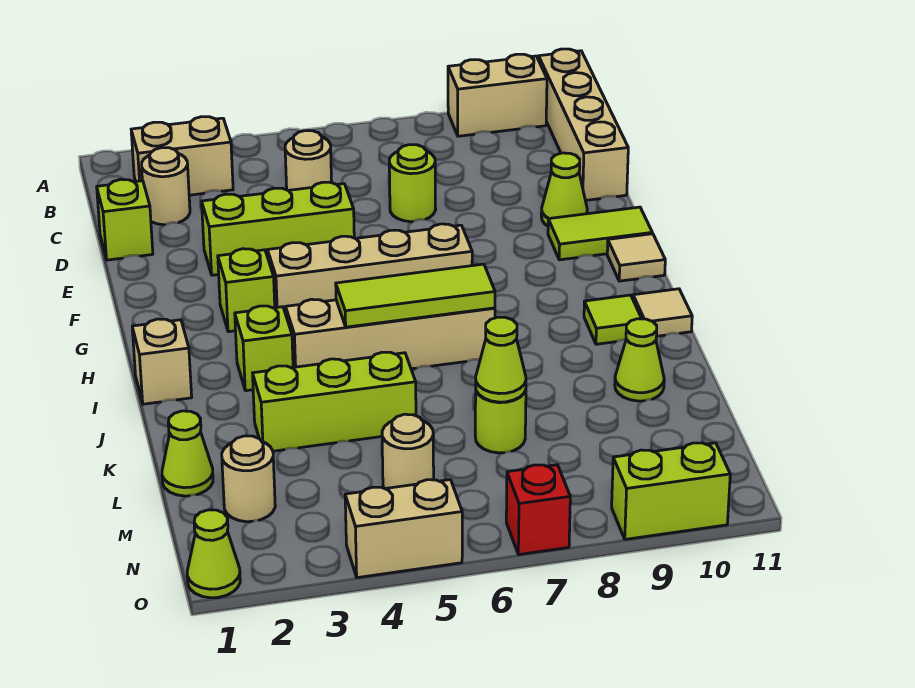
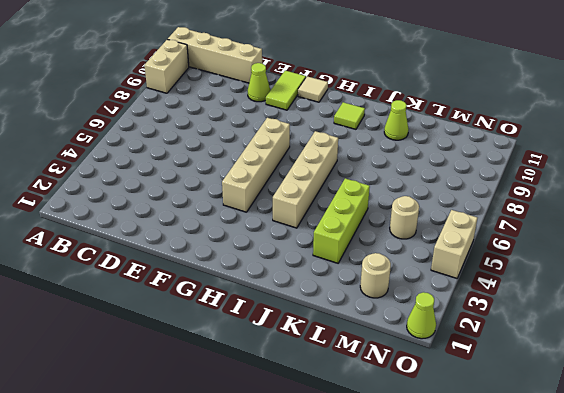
none -> tan brick B2:B3 level 1
none -> tan round brick C2 level 1
none -> tan round brick C5 level 1
none -> lime brick D1 level 1

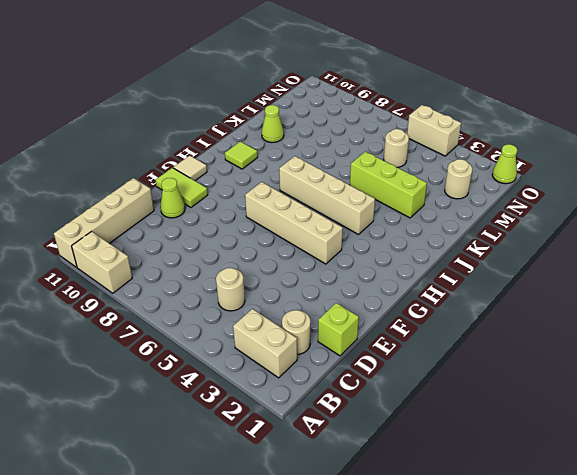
none -> lime round brick D7 level 1
none -> lime brick E3:E5 level 1
none -> lime brick G3 level 1
none -> tan brick I1 level 1

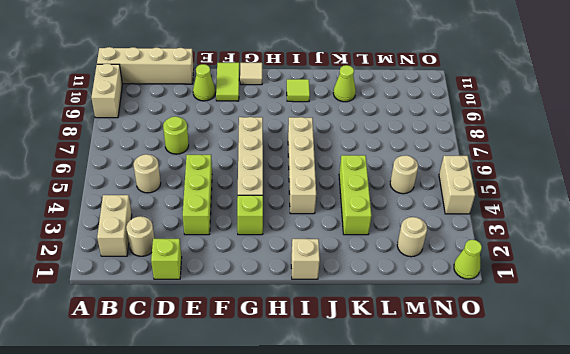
none -> lime brick I3 level 1
none -> tan tile I11 level 1
none -> lime cone L1 level 1
none -> lime round brick L7 level 1

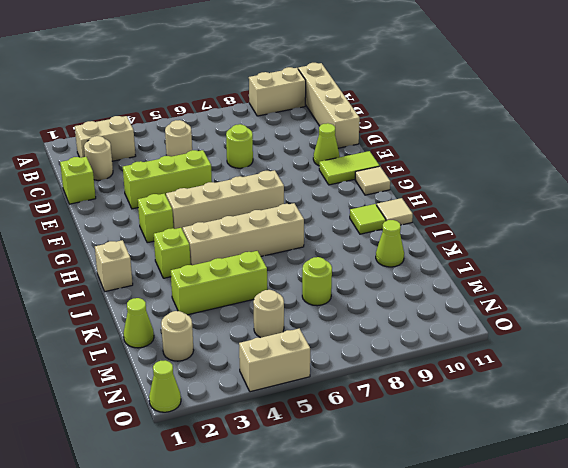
none -> red brick O7 level 1
none -> lime brick O9:O10 level 1
none -> lime tile I5:I7 level 2
none -> lime cone L7 level 2

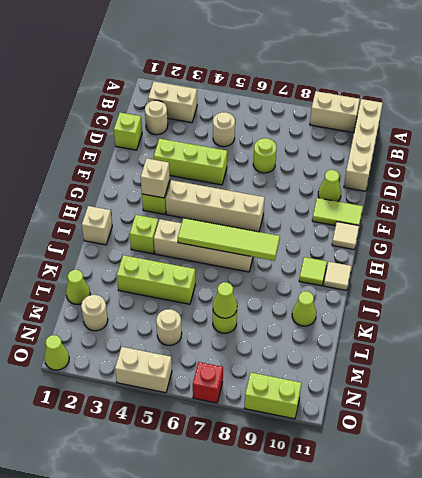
tan brick G3 level 2 -> none
lime tile I5:I8 level 2 -> lime tile I5:I7 level 2

